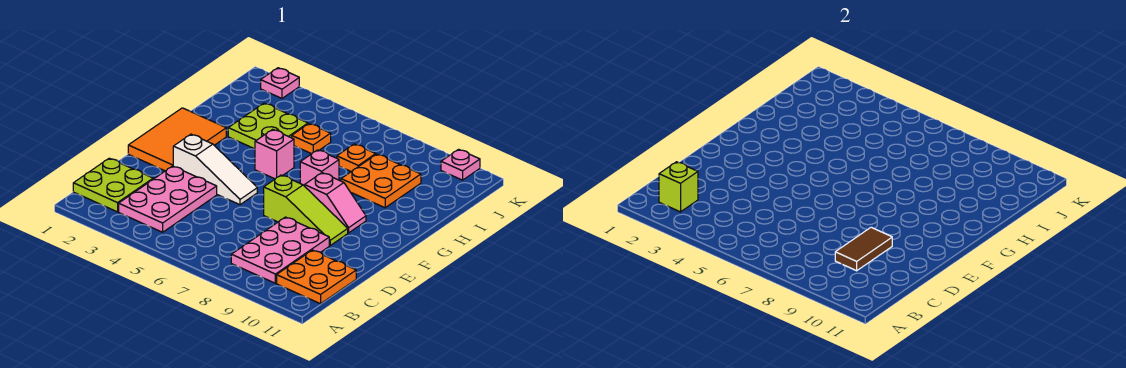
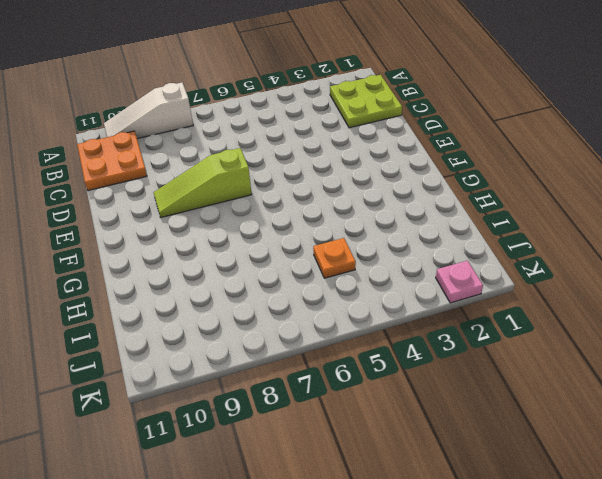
white slope A8:A10 level 1 top 8 -> white slope E3:E5 level 1 top 3
none -> pink plate B3:D4 level 1
none -> pink plate B8:D9 level 1
none -> orange tile E1:G2 level 1

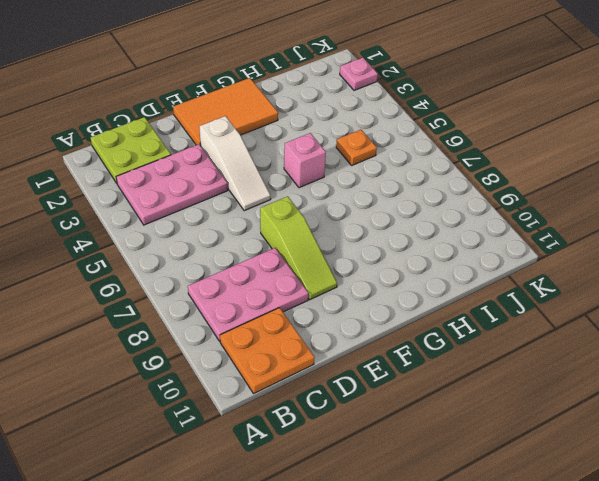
none -> pink slope F8:F9 level 1 top 8
none -> pink brick G7 level 1
none -> lime plate H3:I4 level 1

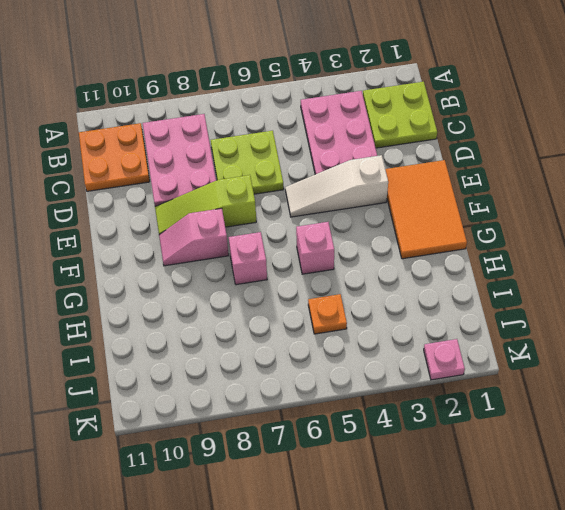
lime plate C6:D7 level 1 -> lime plate H3:I4 level 1
none -> orange plate H8:I9 level 1
none -> orange plate I7 level 1
none -> pink plate K10 level 1

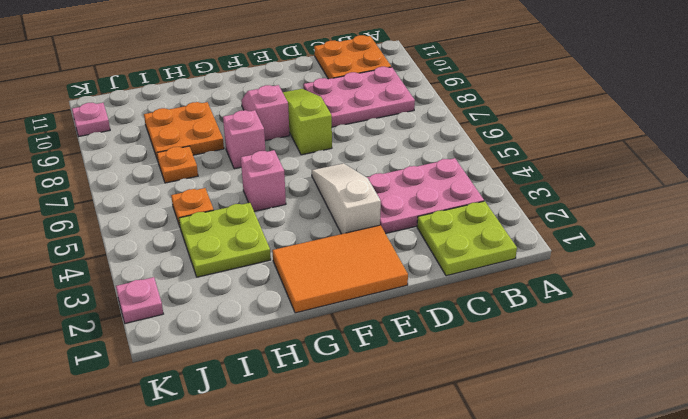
none -> lime brick B2 level 2
none -> brown tile C9:D9 level 2

